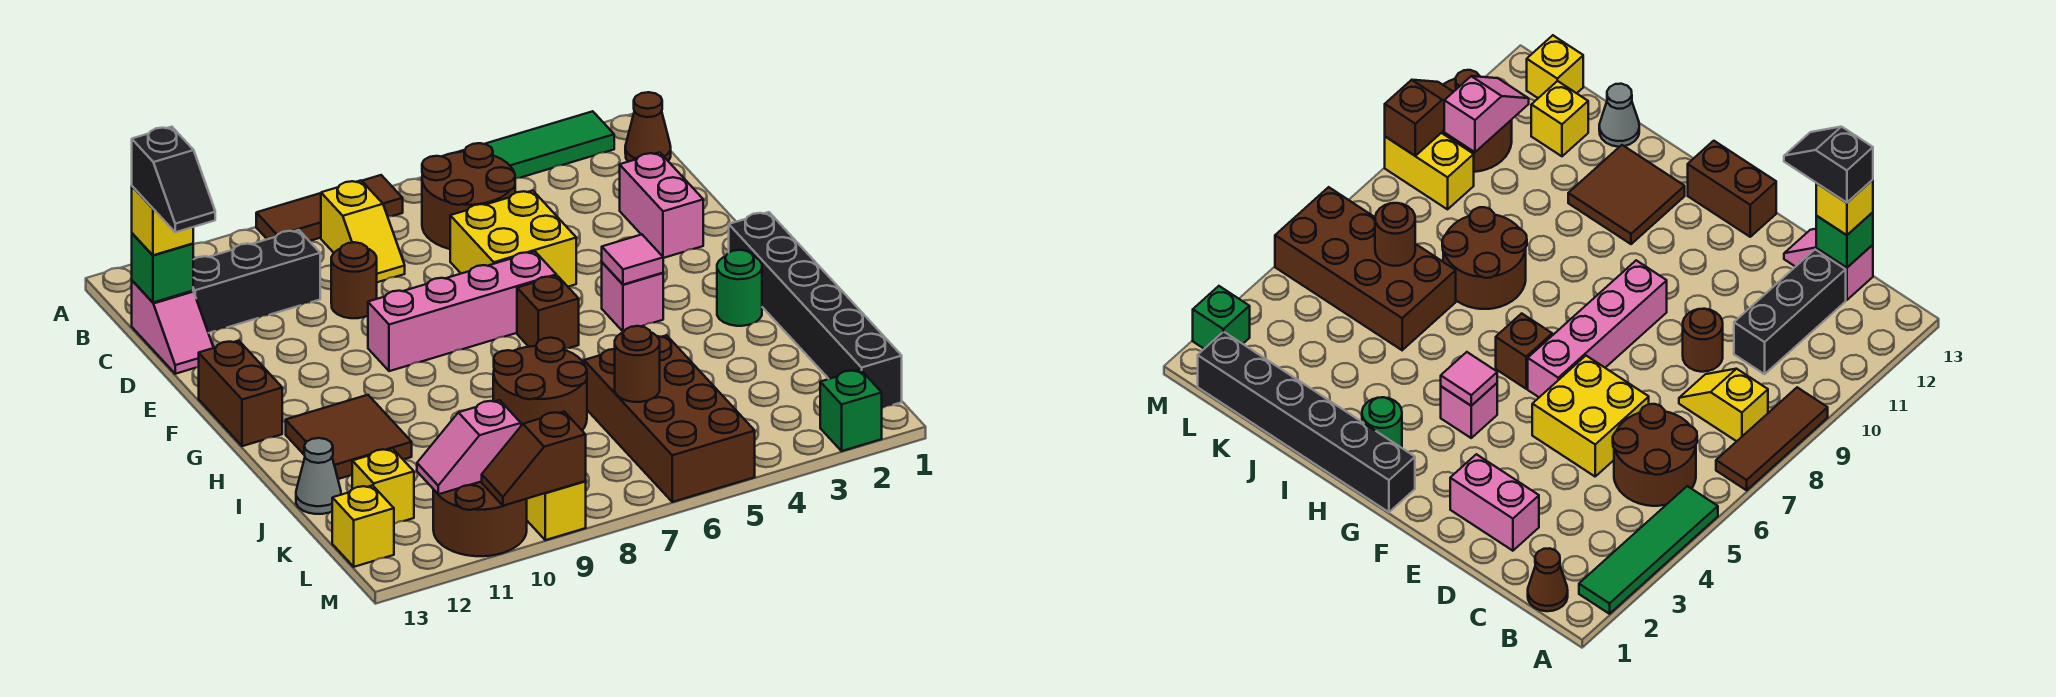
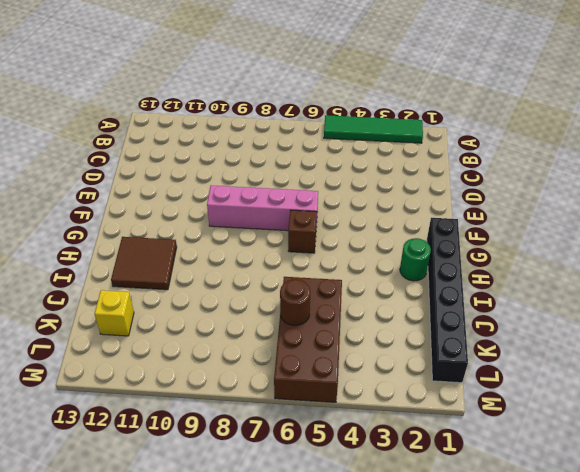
none -> brown tile A7:A9 level 1
none -> brown cone B1 level 1
none -> brown round brick B5:C6 level 1
none -> yellow slope B8:C8 level 1 top B

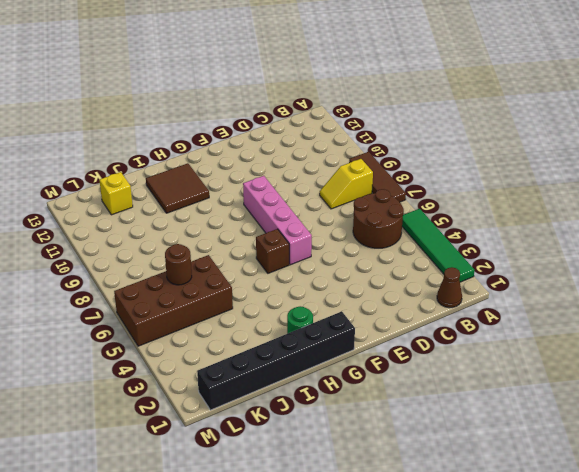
none -> black brick C10:C12 level 1
none -> pink slope C13:D13 level 1 top C
none -> pink brick D2:E2 level 1
none -> yellow brick D5:E6 level 1

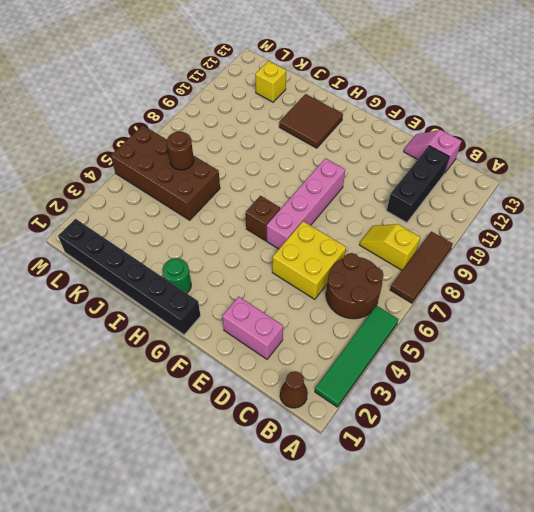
none -> brown round brick D9 level 1
none -> brown brick F13:G13 level 1
none -> pink brick G4 level 1
none -> brown round brick I7:J8 level 1

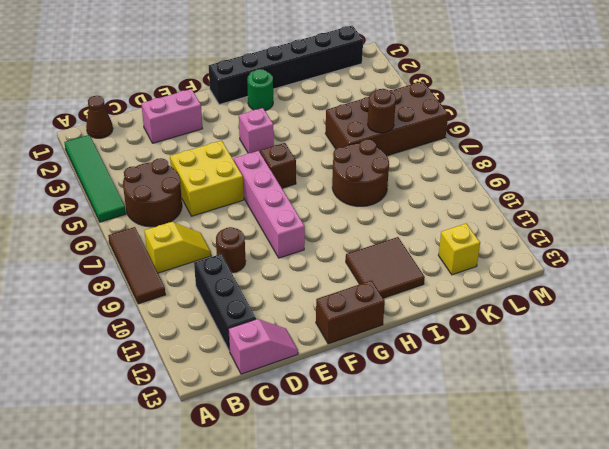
none -> grey cone J13 level 1
none -> yellow brick L9:M9 level 1
none -> brown round brick L10:M11 level 1
none -> yellow brick L13 level 1

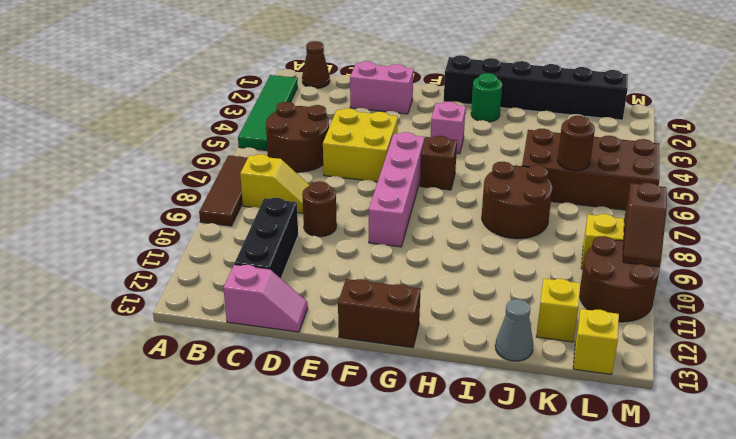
none -> brown tile H11:I12 level 1
none -> green brick M2 level 1
none -> green brick C13 level 2
none -> pink tile G4 level 2

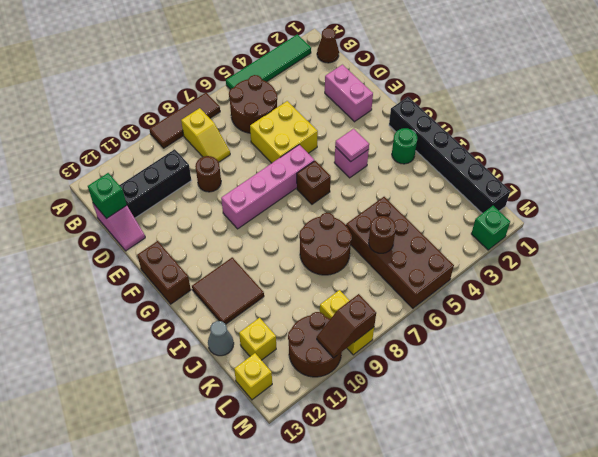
none -> pink slope L10:L11 level 2 top 10
none -> yellow brick C13 level 3
none -> black slope C13:D13 level 4 top C

